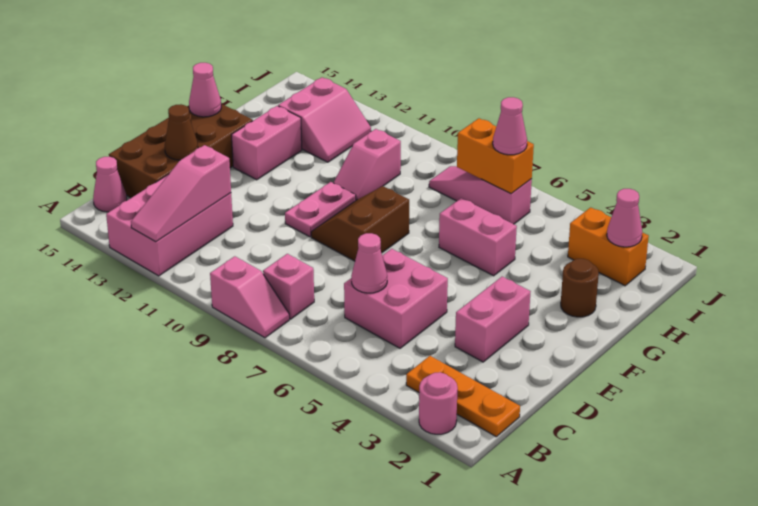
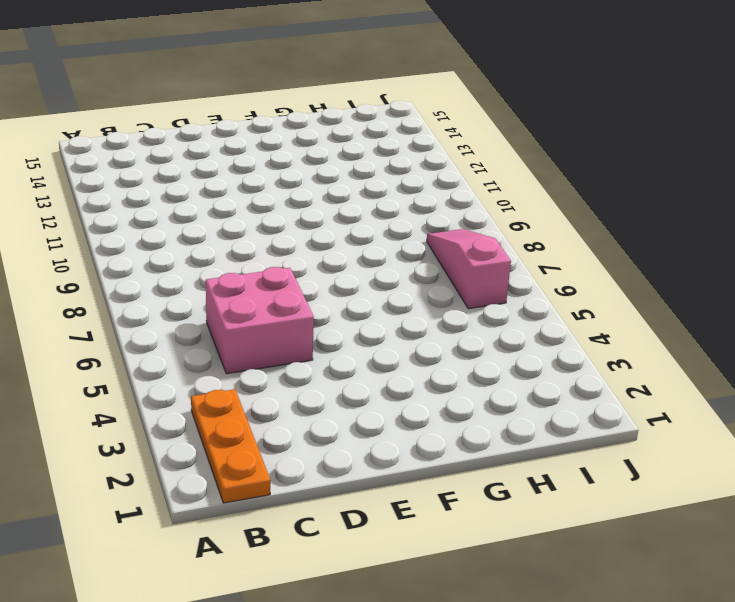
none -> pink round brick A2 level 1
none -> pink slope A8:A9 level 1 top 9
none -> pink brick A12:C13 level 1

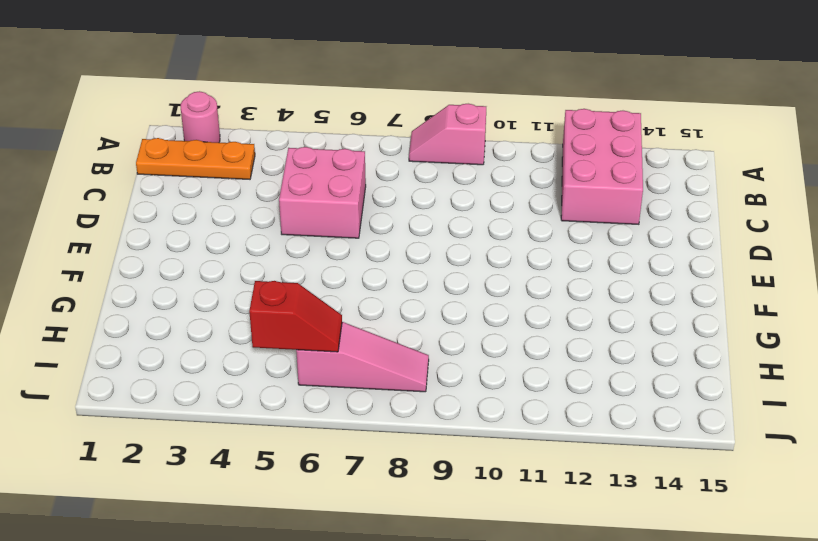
red slope I5:I6 level 2 top 5 -> orange brick I6:I7 level 2
none -> pink brick B8 level 1
none -> pink cone B15 level 1
none -> brown brick C14:F15 level 1

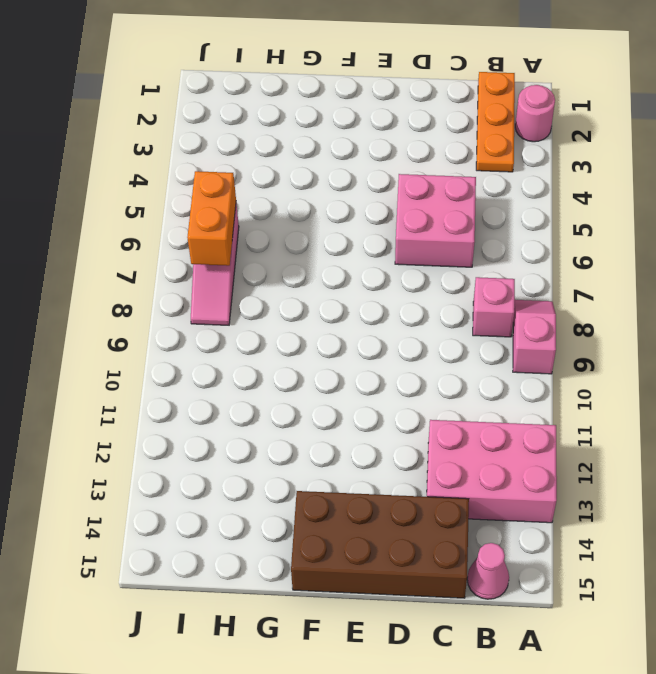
none -> pink brick D3:E3 level 1
none -> brown slope E8:F9 level 1 top 8
none -> pink plate E10:F10 level 1

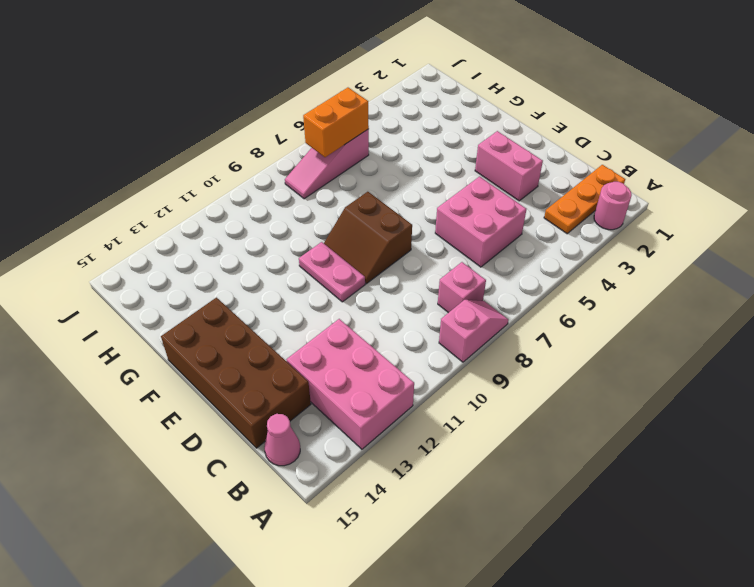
none -> pink brick F13:G13 level 1
none -> brown round brick G2 level 1
none -> pink brick G5:G6 level 1

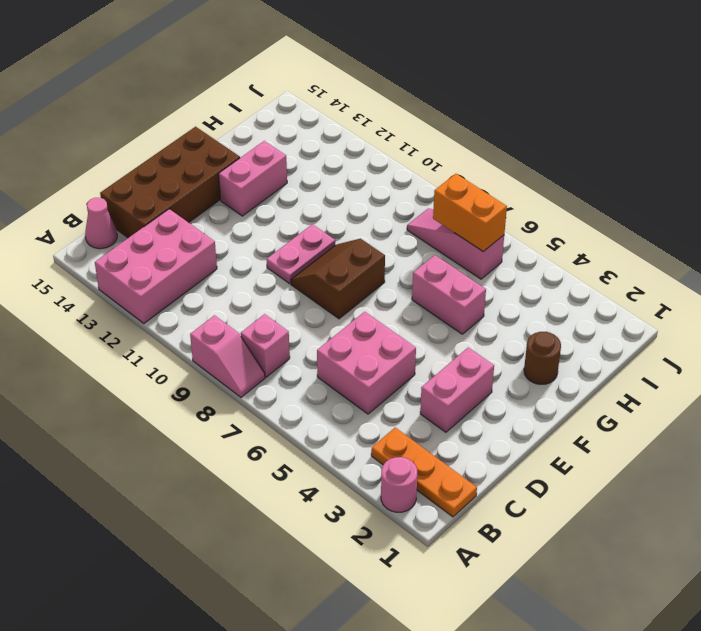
none -> pink slope G10:H10 level 1 top H
none -> pink slope H12:I13 level 1 top 13
none -> orange brick I2:I3 level 1

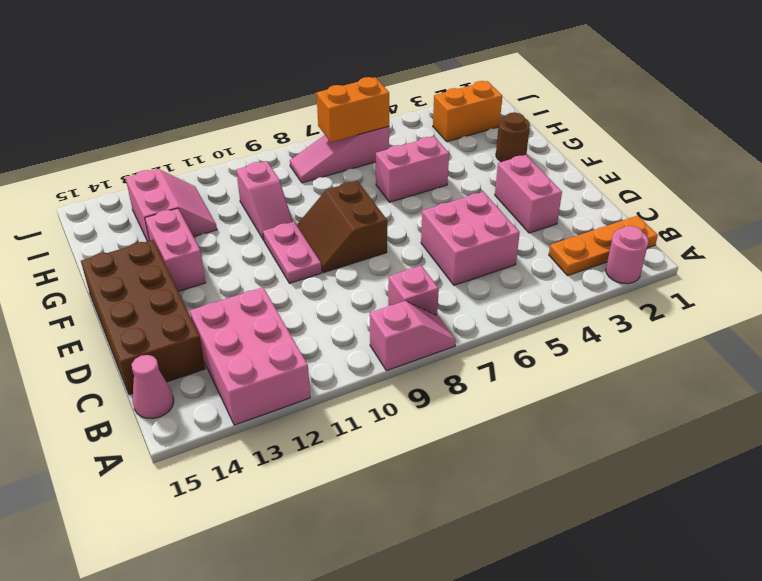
none -> pink slope A12:C12 level 2 top C
none -> pink cone C6 level 2
none -> brown cone D14 level 2

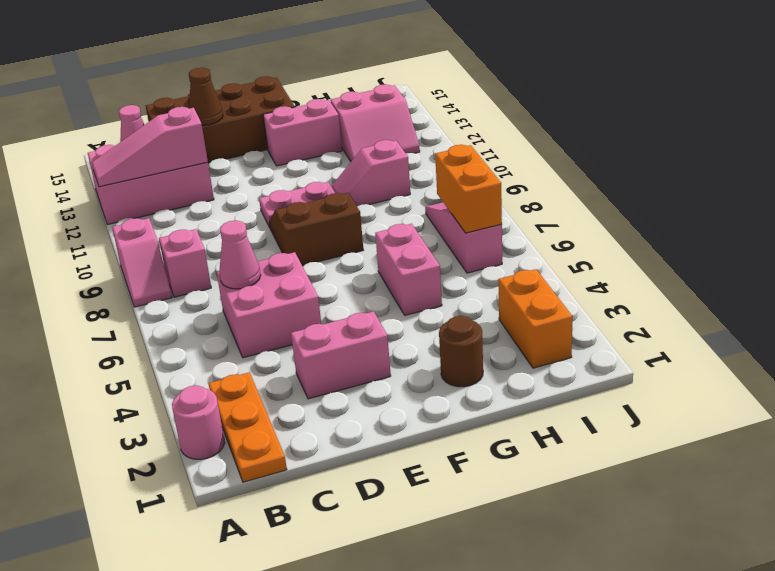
none -> pink cone F15 level 2
none -> pink cone I2 level 2
none -> pink cone I6 level 3

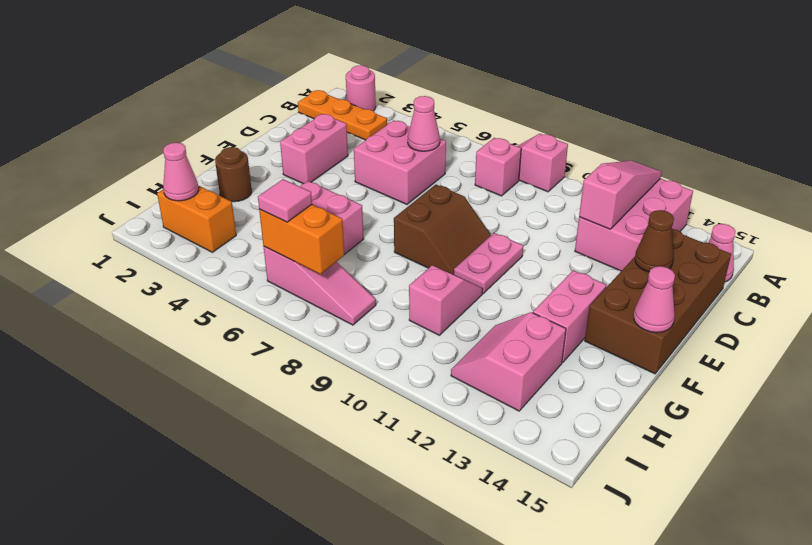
pink tile I6 level 3 -> pink cone I6 level 3

